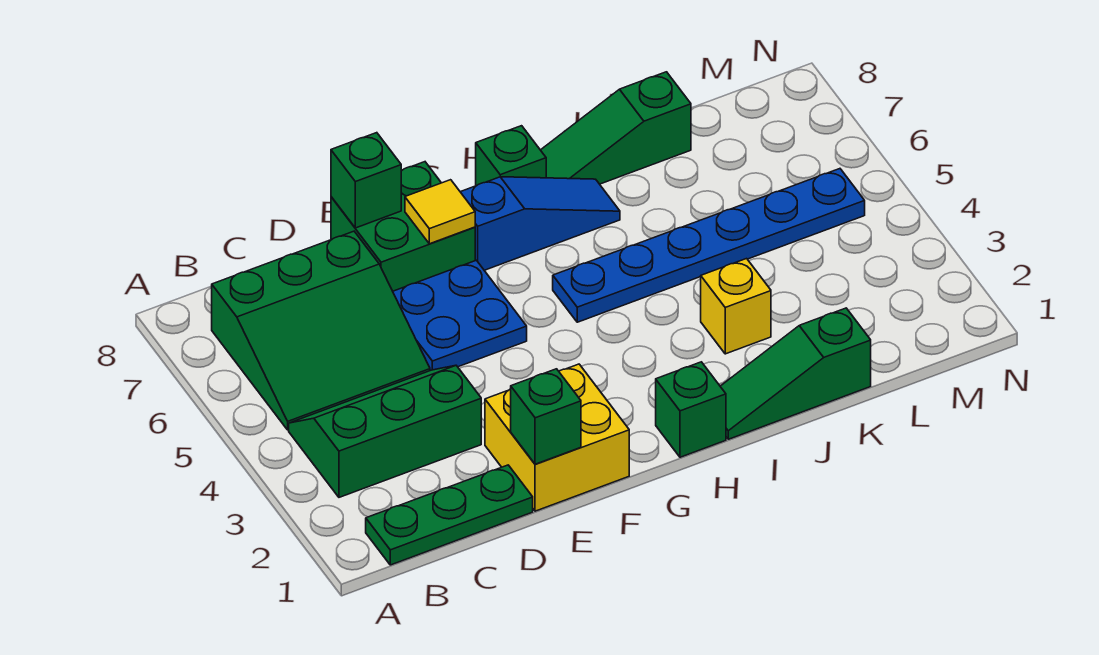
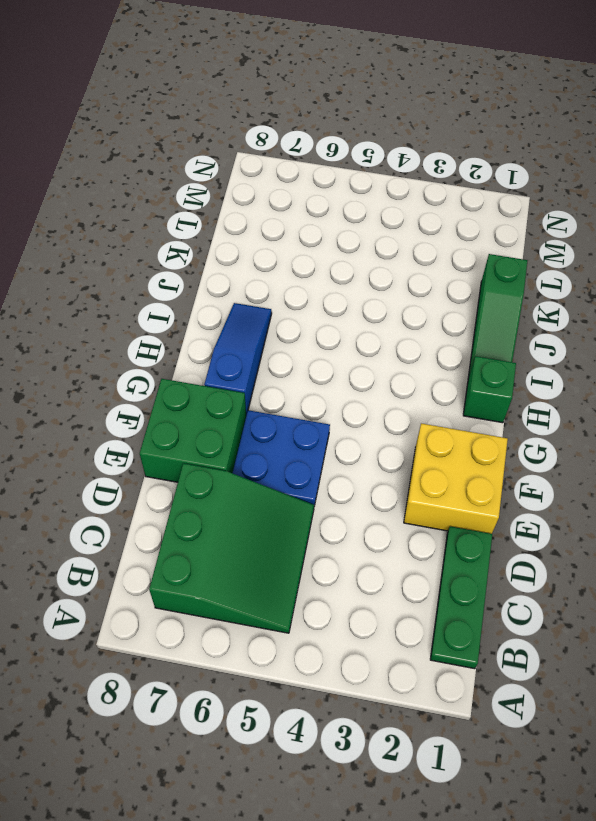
none -> green slope B3:D4 level 1 top 3
none -> blue plate H5:M5 level 1
none -> green brick H8 level 1

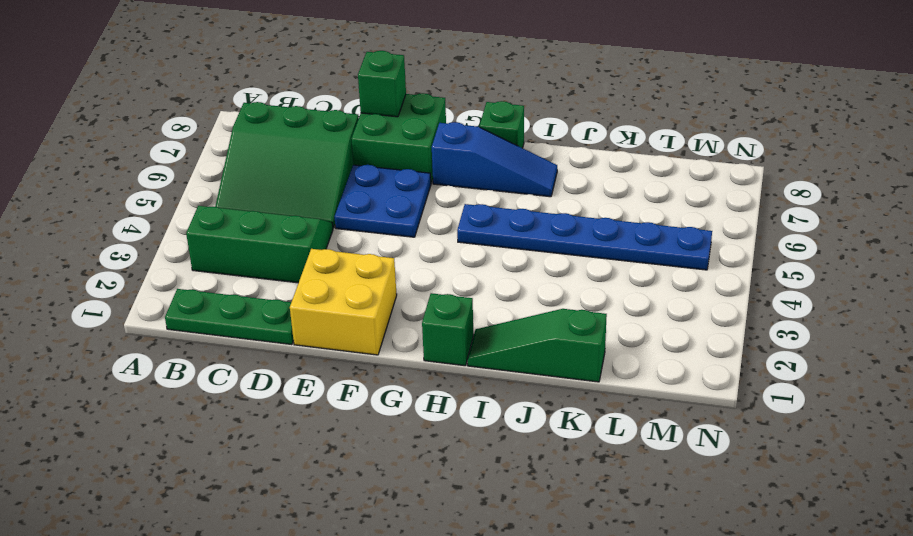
none -> green slope I8:K8 level 1 top K
none -> yellow brick J3 level 1
none -> green brick E1 level 2

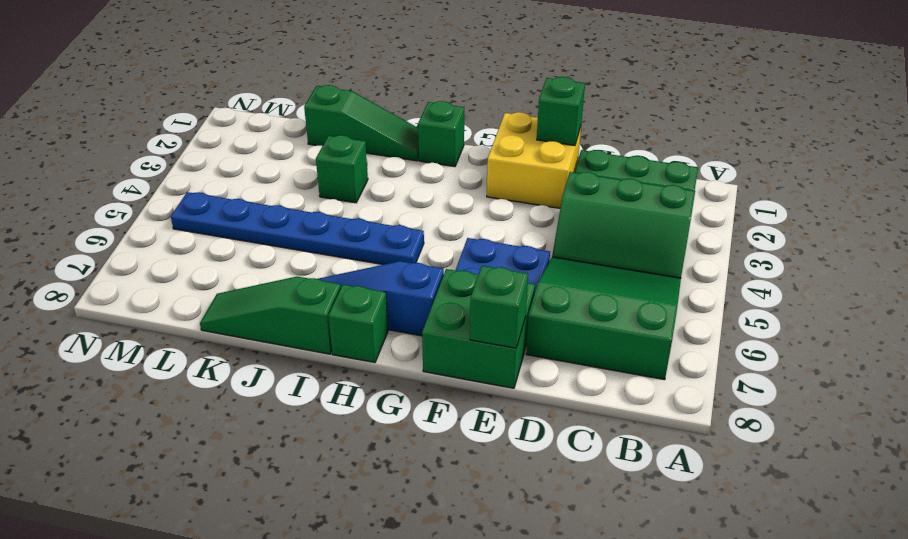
green slope I8:K8 level 1 top I -> green slope I8:K8 level 1 top K
green brick J3 level 1 -> yellow brick J3 level 1
none -> yellow tile F7 level 2

